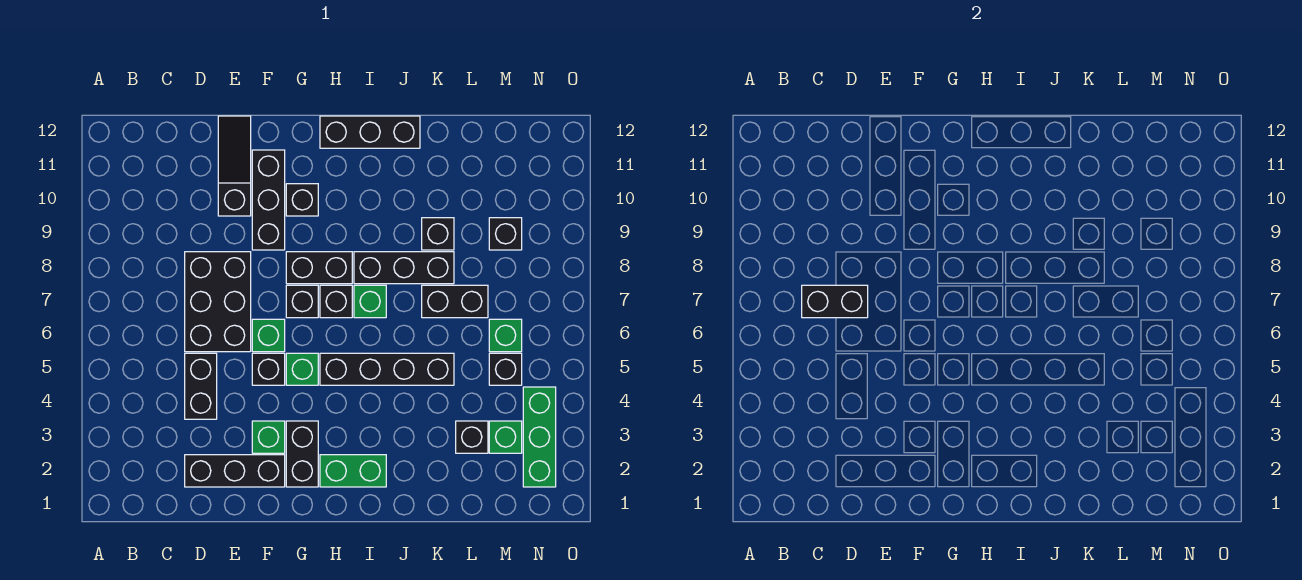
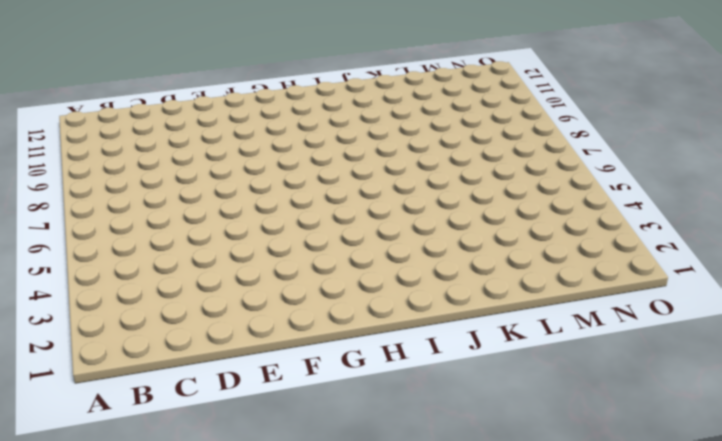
none -> black brick D2:F2 level 1
none -> black brick D4:D5 level 1
none -> black brick D6:E8 level 1

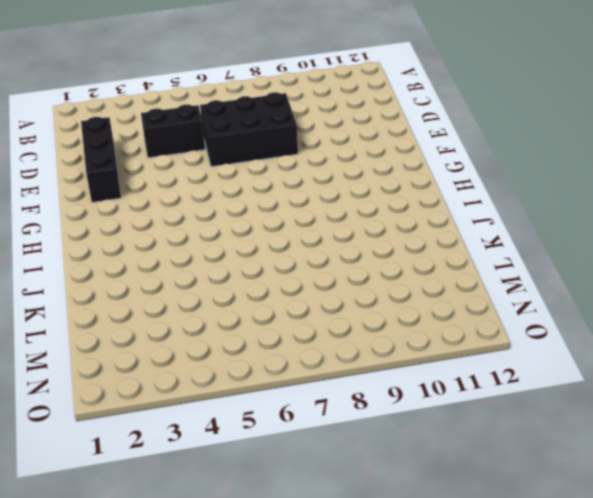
none -> black slope E10:E12 level 1 top 10
none -> green brick F3 level 1
none -> black brick F5 level 1

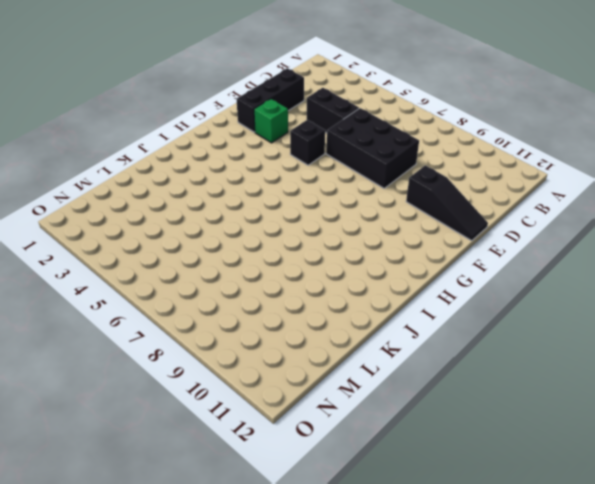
none -> green brick F6 level 1
none -> black brick F9:F11 level 1
none -> black brick G2:G3 level 1

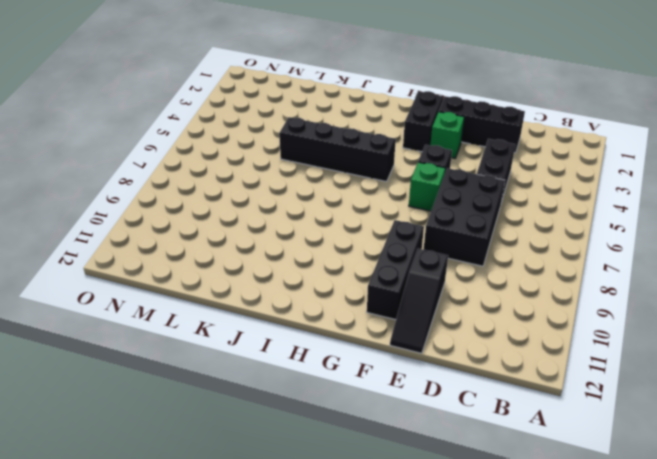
none -> green brick G5 level 1
none -> black brick G7 level 1
none -> black brick G8:H8 level 1

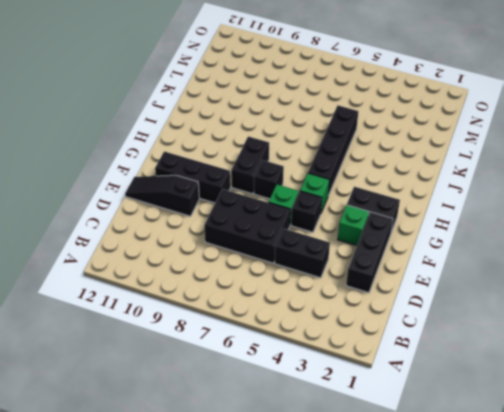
none -> black brick G10 level 1
none -> green brick H2:I2 level 1
none -> black brick H7 level 1

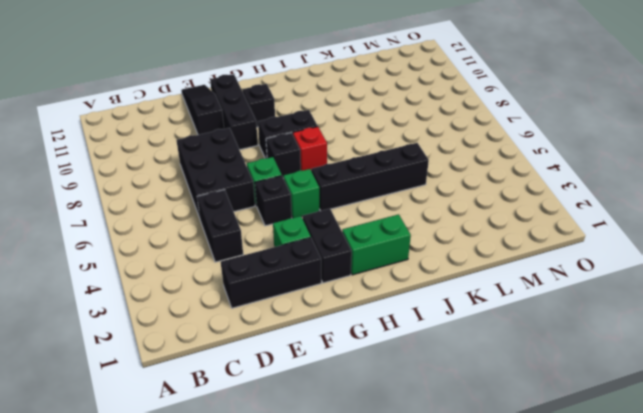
red brick H7 level 1 -> black brick H7 level 1
none -> black brick H12:J12 level 1
none -> green brick I7 level 1
none -> black brick I8:K8 level 1

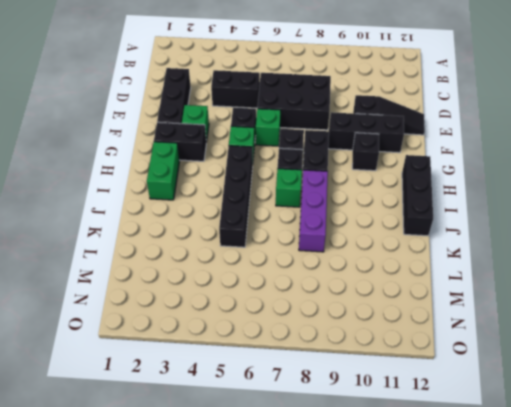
purple brick I8:K8 level 1 -> black brick I8:K8 level 1
none -> black brick K7:L7 level 1
none -> black brick K9 level 1
none -> black brick L3 level 1

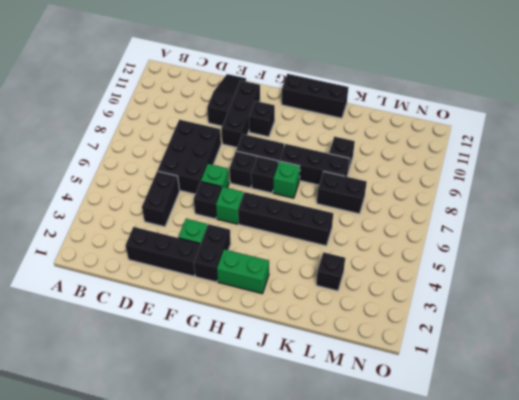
none -> green brick M3 level 1
none -> black brick M5 level 1
none -> green brick M6 level 1

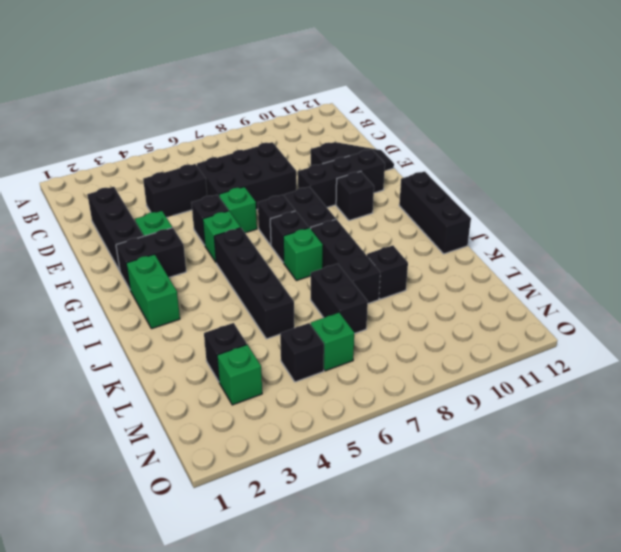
none -> black brick M9 level 1
none -> green brick N2:N4 level 1
none -> black brick C7:D7 level 2

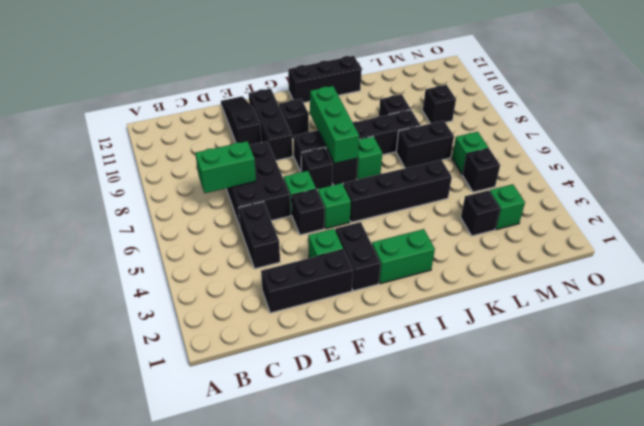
green brick C7:D7 level 2 -> black brick C7:D7 level 2
green brick H7:H9 level 2 -> green brick N2:N4 level 1

